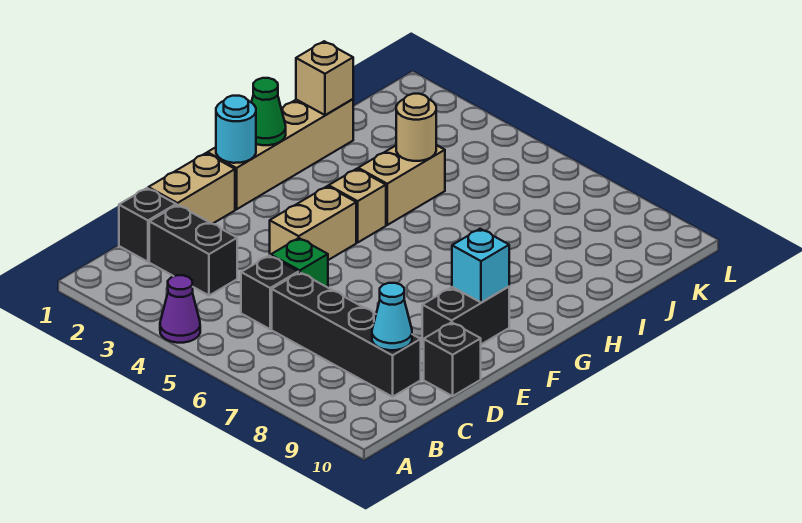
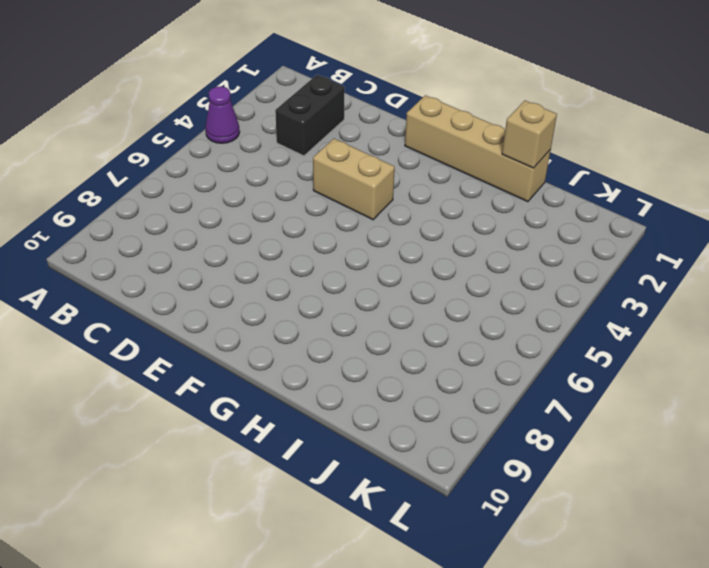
none -> black brick C1 level 1
none -> black brick C5 level 1
none -> black brick C6:C9 level 1

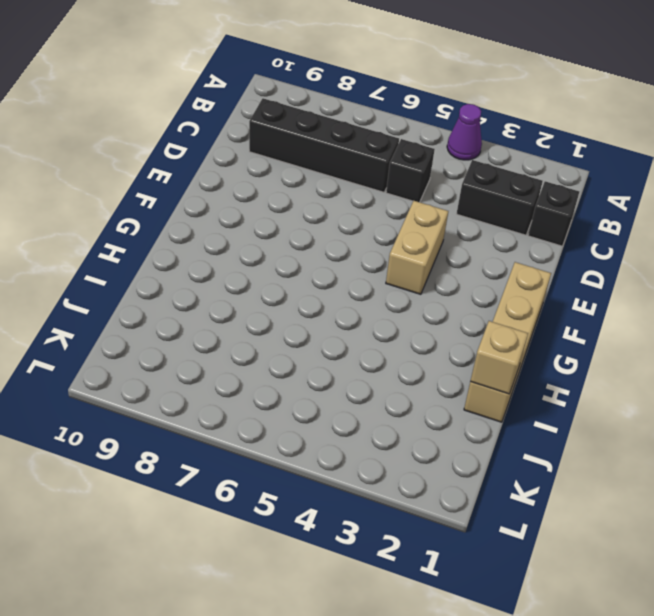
none -> tan brick D1:E1 level 1
none -> green brick D5 level 1
none -> black brick D10 level 1

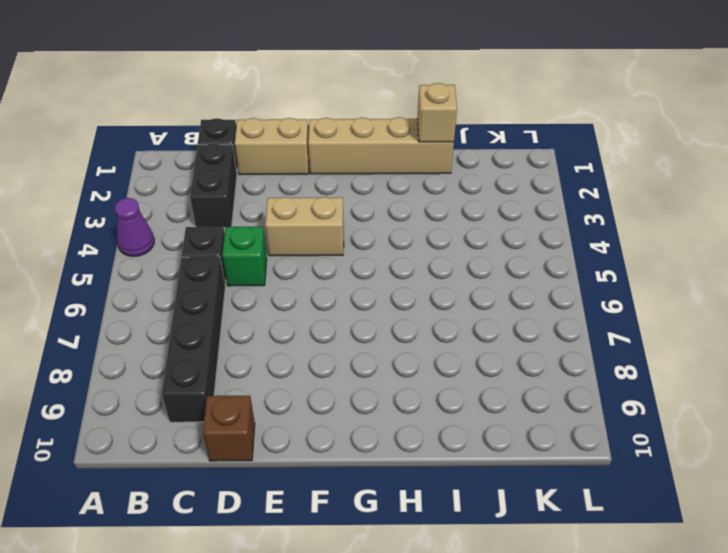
brown brick D10 level 1 -> black brick D10 level 1
none -> black brick E9:F9 level 1
none -> tan brick G4 level 1
none -> tan brick H4:I4 level 1

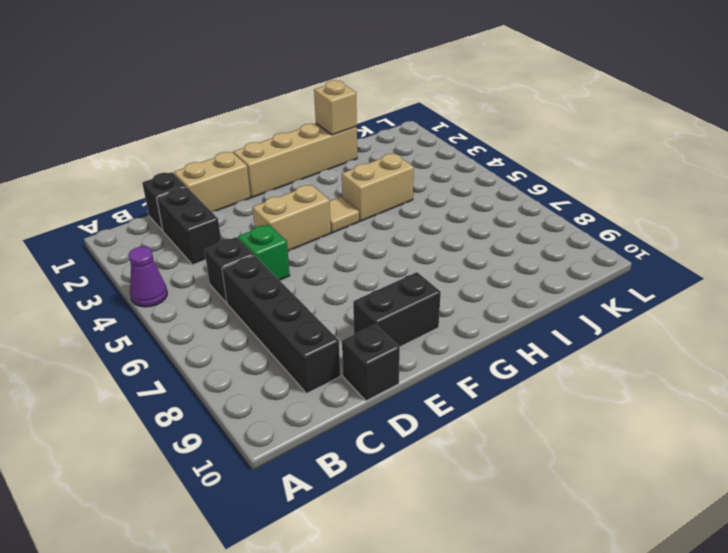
tan tile G4 level 1 -> tan brick G4 level 1
none -> cyan cone C9 level 2
none -> cyan round brick F1 level 2
none -> cyan brick F9 level 2

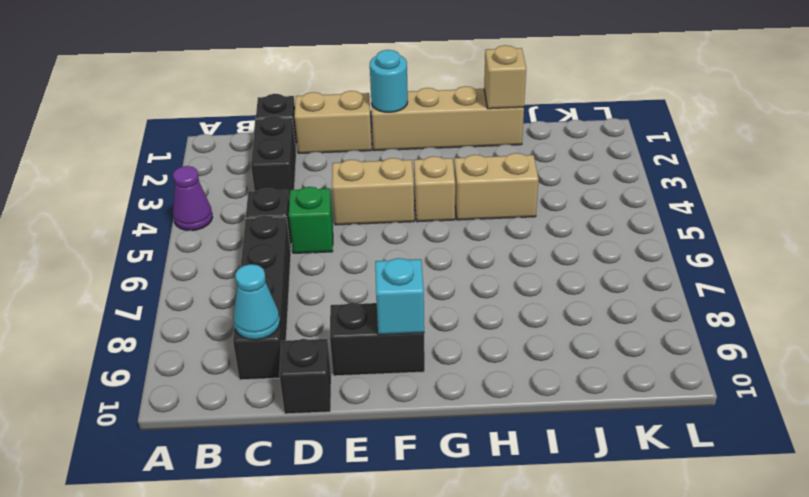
none -> green cone G1 level 2
none -> tan round brick I4 level 2

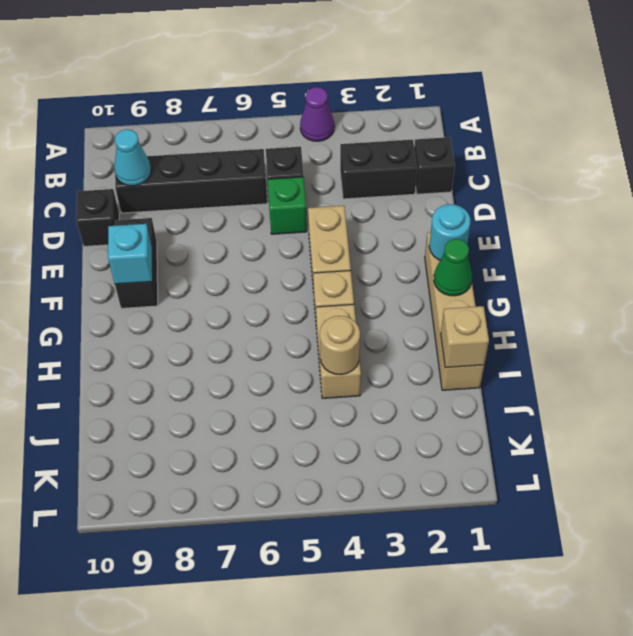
none -> tan brick D1:E1 level 1

